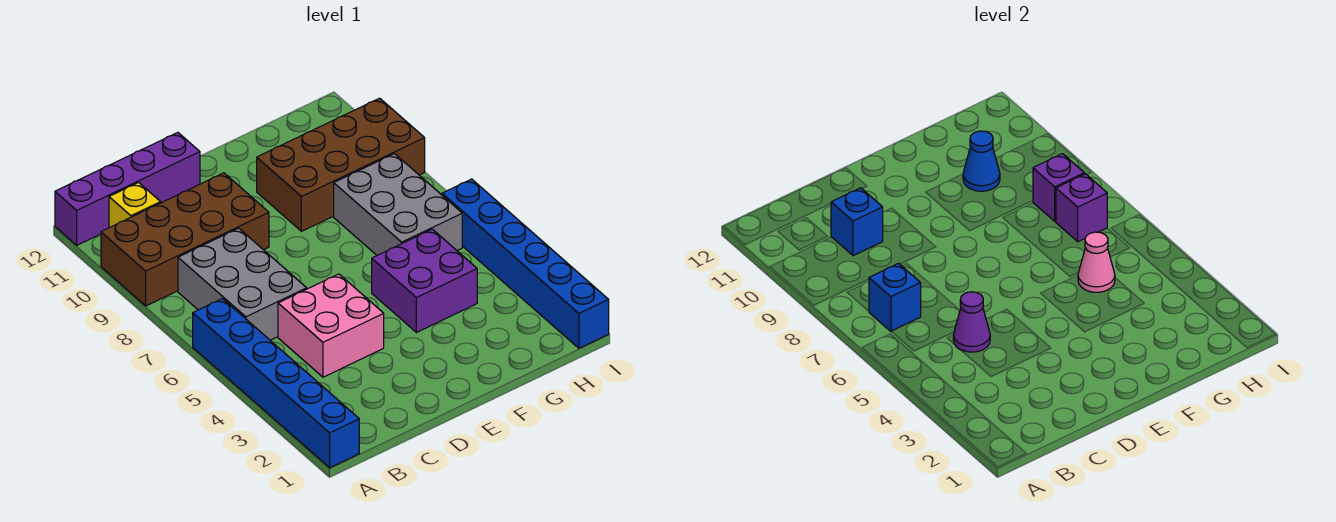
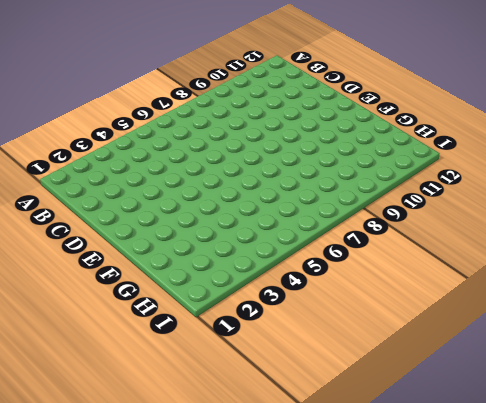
none -> blue brick A1:A6 level 1
none -> brown brick A9:D10 level 1
none -> purple brick A12:D12 level 1

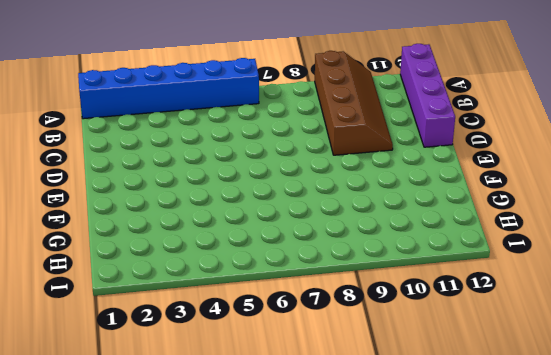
brown slope A9:D10 level 1 top 9 -> brown brick A9:D10 level 1
none -> grey brick B6:C8 level 1
none -> yellow brick B11 level 1
none -> pink brick C4:D5 level 1

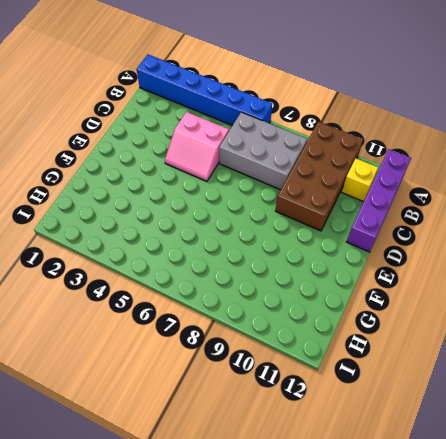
pink slope C4:D5 level 1 top C -> pink brick C4:D5 level 1
none -> purple brick F4:G5 level 1
none -> brown brick F9:I10 level 1
none -> grey brick G6:H8 level 1

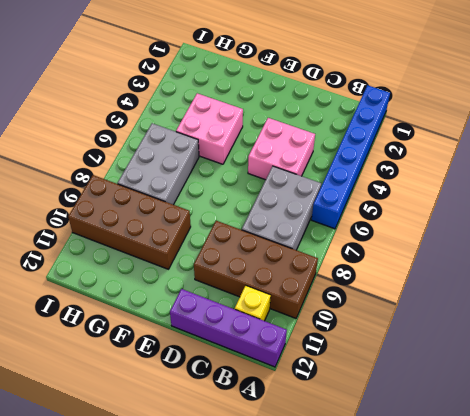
pink brick F4:G5 level 1 -> purple brick F4:G5 level 1
none -> blue brick I1:I6 level 1
none -> blue brick B7 level 2
none -> purple cone C5 level 2

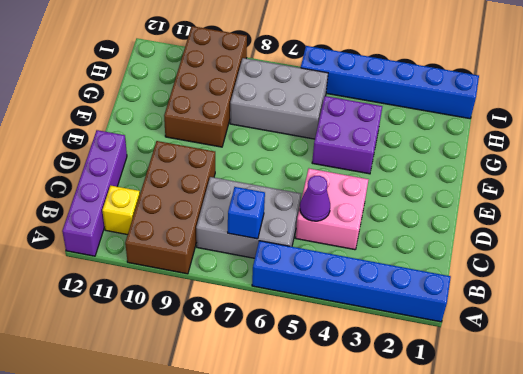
none -> blue brick C10 level 2
none -> pink cone G5 level 2
none -> blue cone G10 level 2

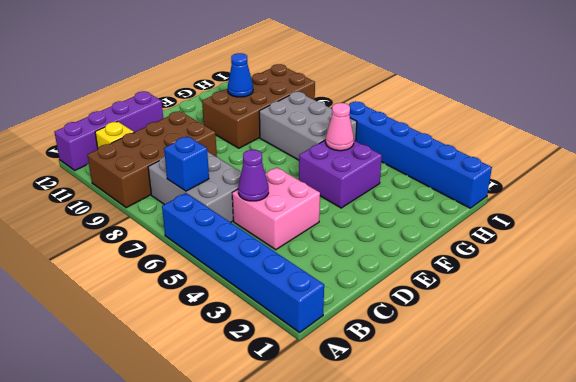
none -> blue brick C10 level 2
none -> purple brick H7 level 2
none -> purple brick H8 level 2

